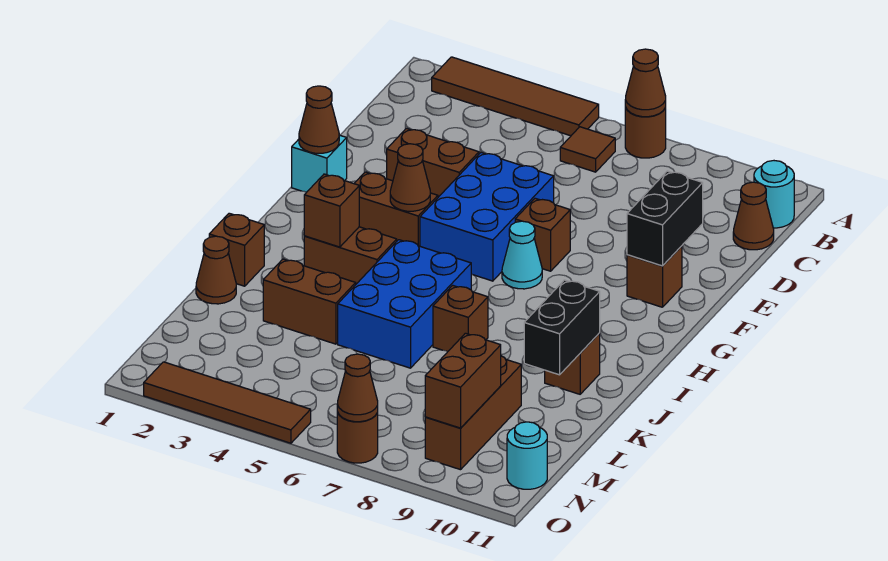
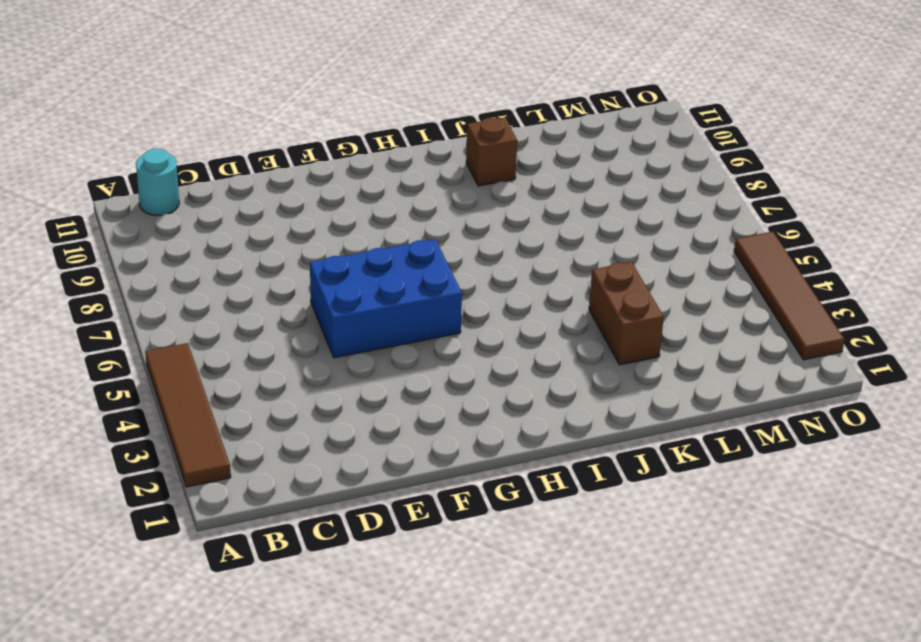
none -> brown round brick A7 level 1
none -> brown tile B6 level 1
none -> brown cone C11 level 1
none -> brown brick E3:E4 level 1

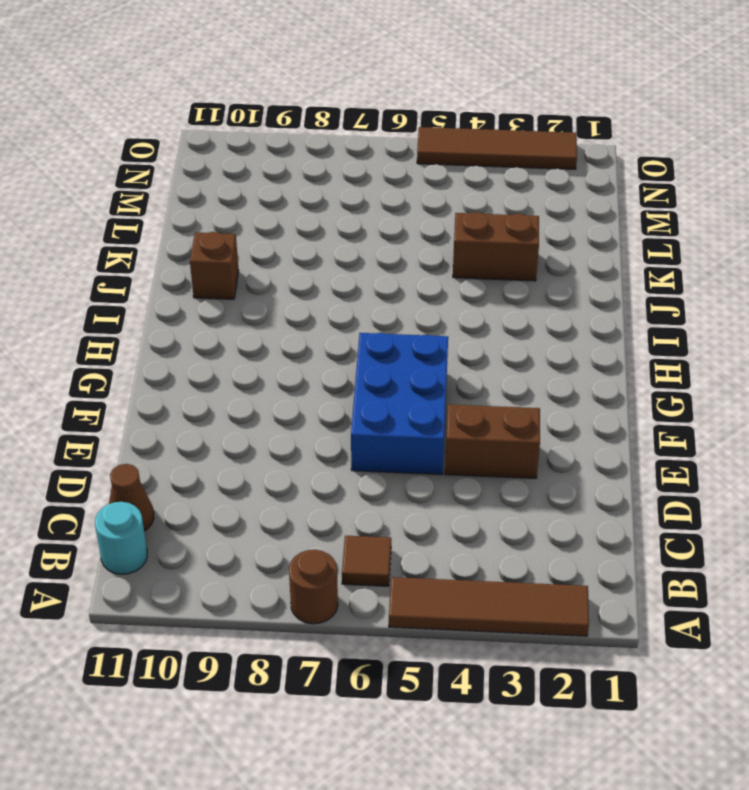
none -> cyan brick F1 level 1
none -> brown brick F7 level 1
none -> brown brick F10 level 1
none -> brown brick G3:G4 level 1

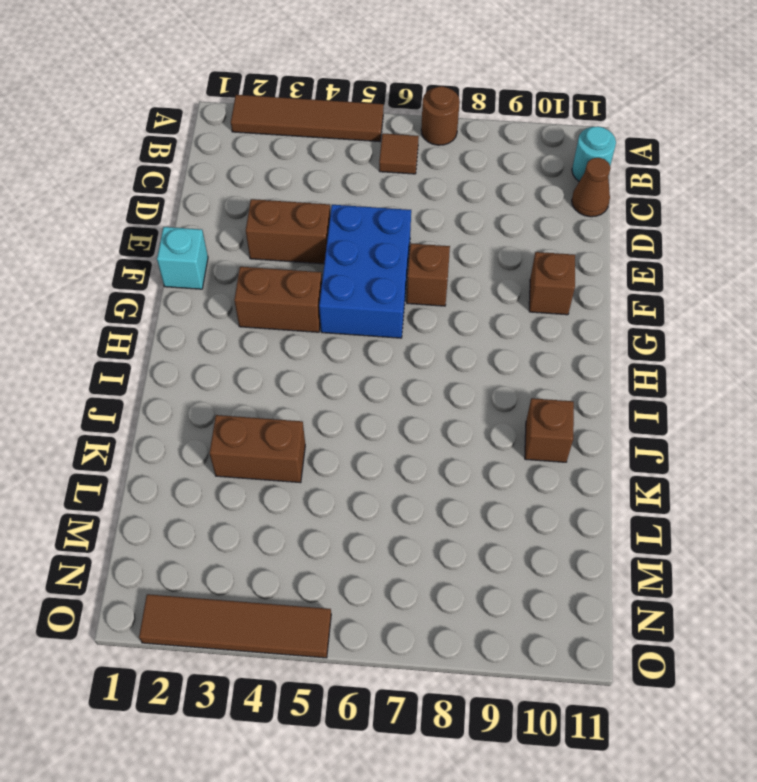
none -> cyan cone G7 level 1
none -> brown brick I3:I4 level 1
none -> blue brick I5:K6 level 1
none -> brown brick J1 level 1

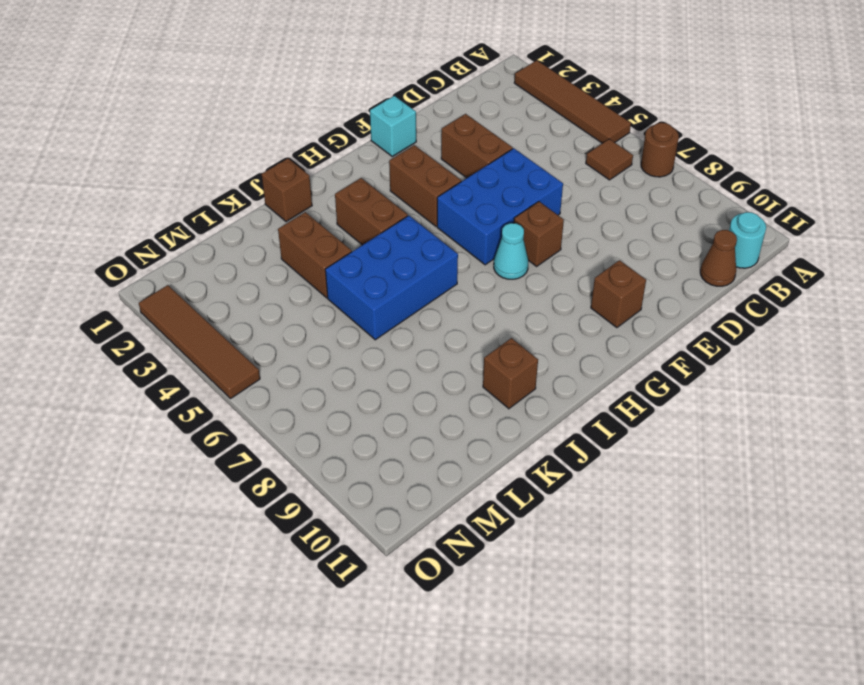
none -> brown brick J7 level 1
none -> brown cone K1 level 1
none -> brown brick L9:N9 level 1
none -> cyan round brick N11 level 1

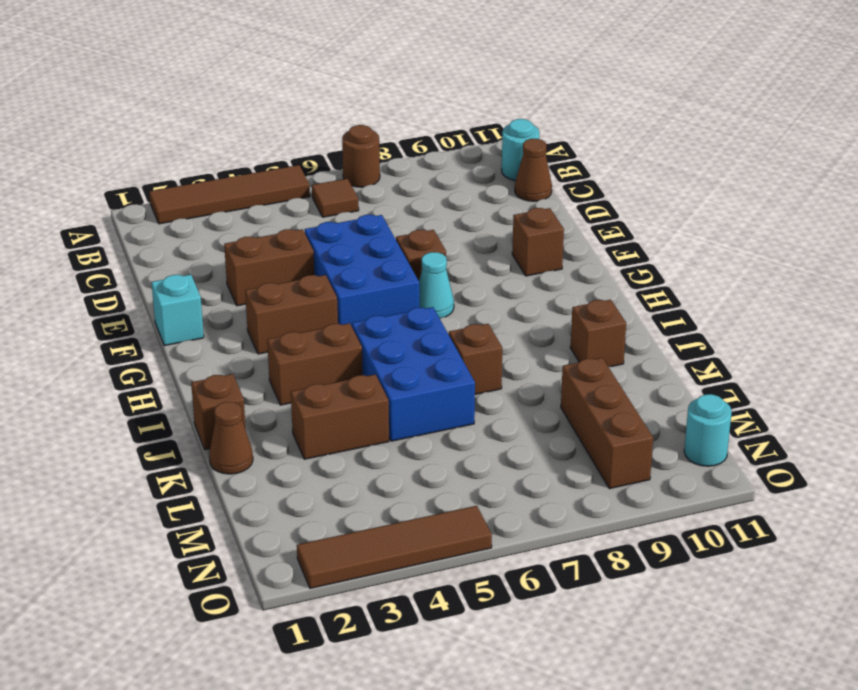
none -> brown round brick O7 level 1
none -> brown cone A7 level 2
none -> black brick E10:F10 level 2
none -> brown cone F1 level 2

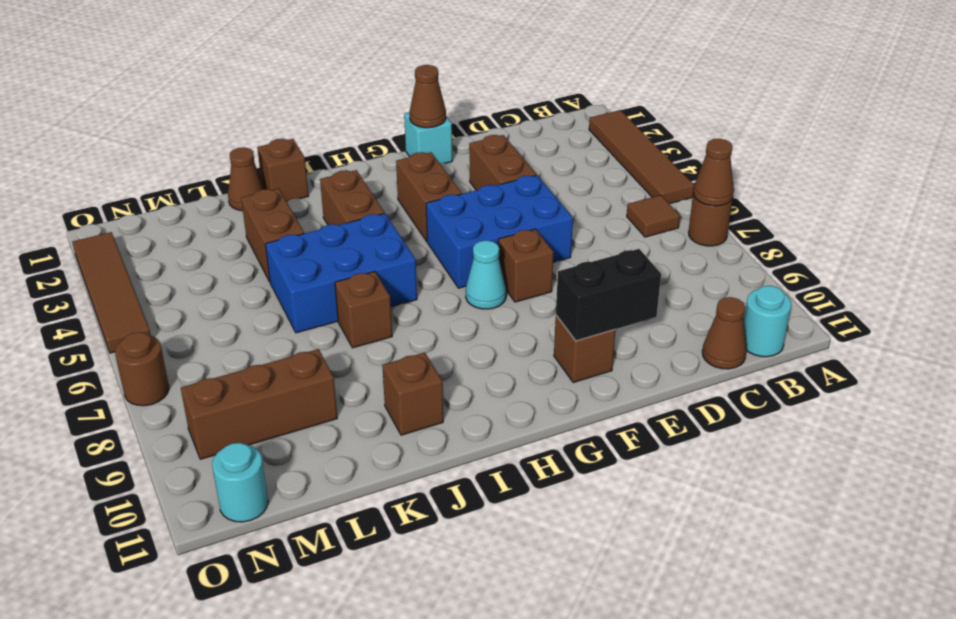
none -> brown cone G4 level 2
none -> brown brick I3 level 2
none -> black brick J10:K10 level 2
none -> brown brick M9:N9 level 2

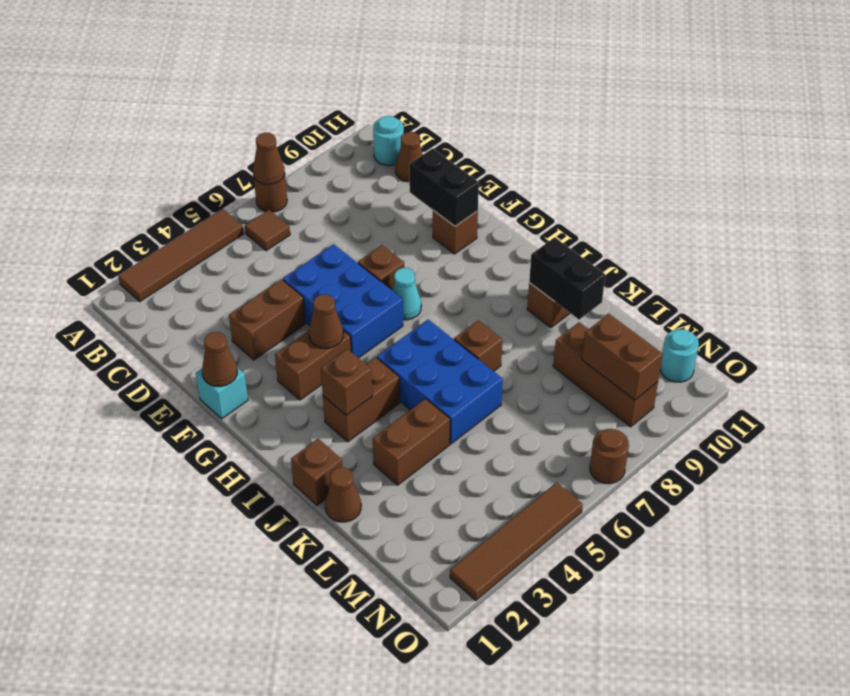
none -> brown cone O7 level 2

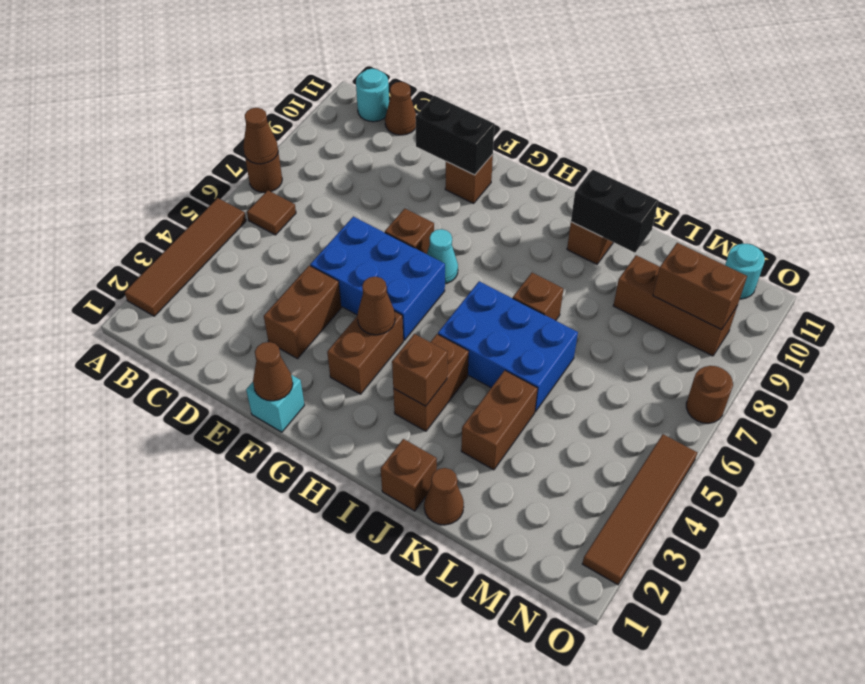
none -> brown cone O7 level 2

